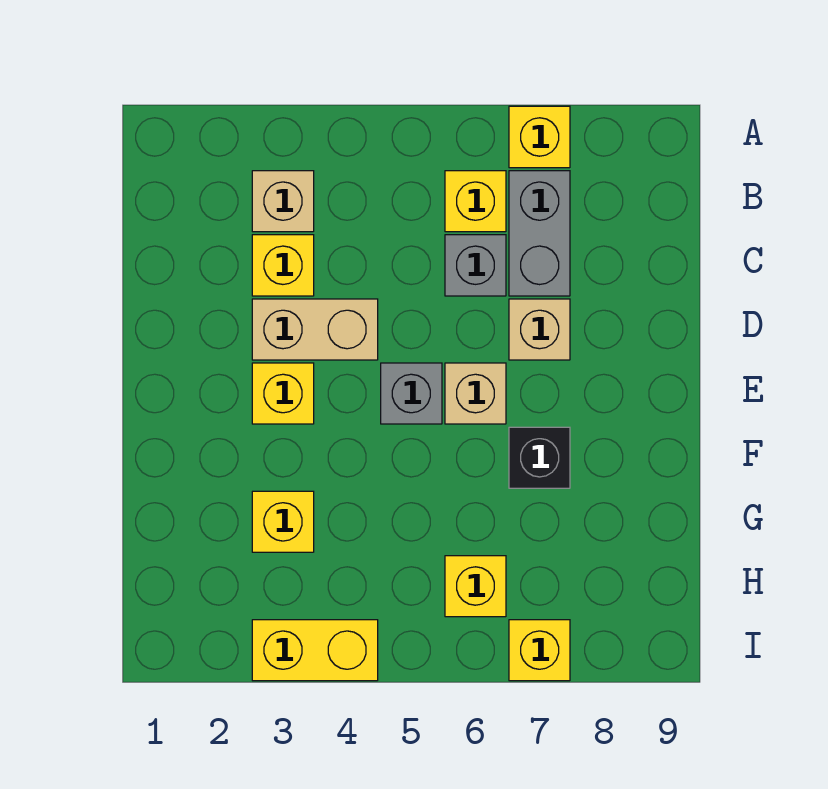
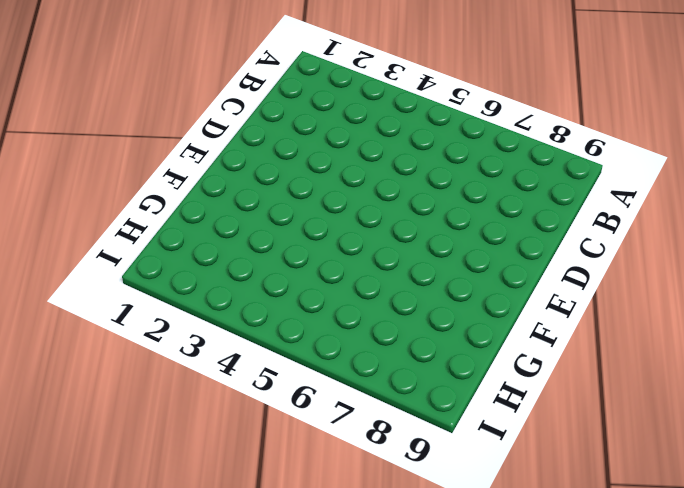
none -> yellow brick A7 level 1
none -> tan brick B3 level 1
none -> yellow brick B6 level 1

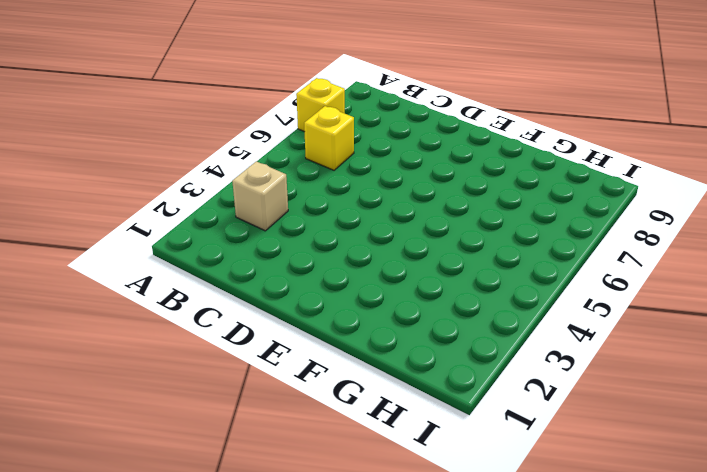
none -> grey brick B7:C7 level 1
none -> yellow brick C3 level 1
none -> grey brick C6 level 1

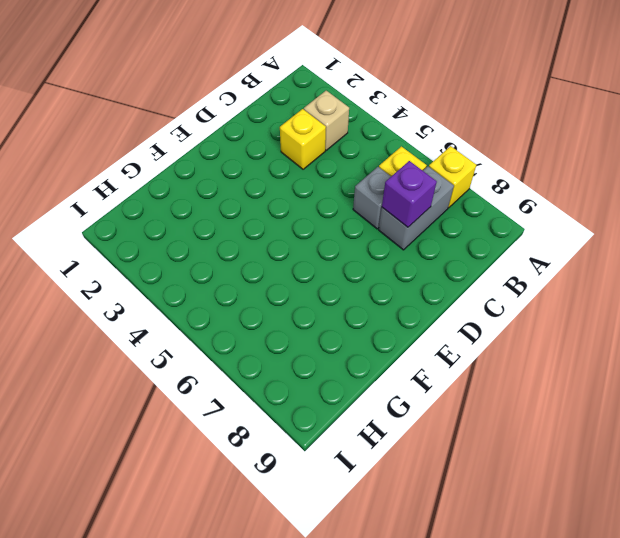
purple brick C7 level 2 -> none
none -> tan brick D3:D4 level 1
none -> tan brick D7 level 1
none -> yellow brick E3 level 1

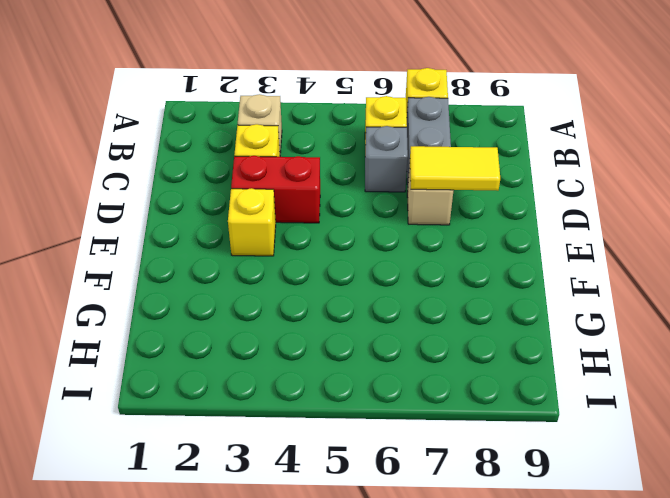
red brick D3:D4 level 1 -> tan brick D3:D4 level 1
yellow tile D7:D8 level 2 -> none
none -> grey brick E5 level 1
none -> tan brick E6 level 1
none -> black brick F7 level 1

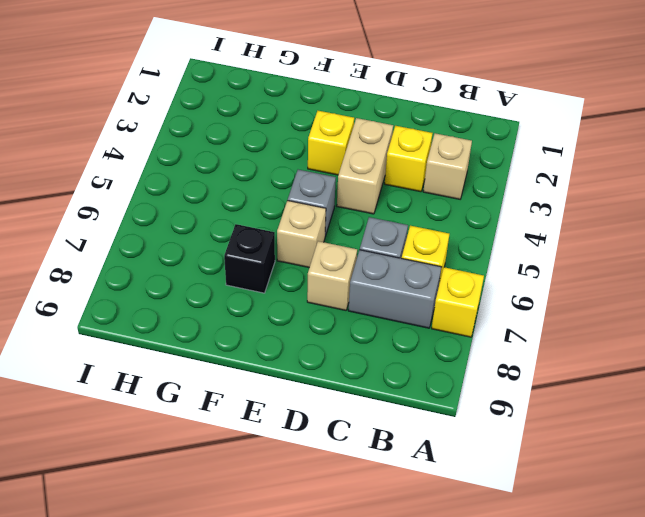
none -> yellow brick G3 level 1
none -> yellow brick H6 level 1
none -> yellow brick I3:I4 level 1

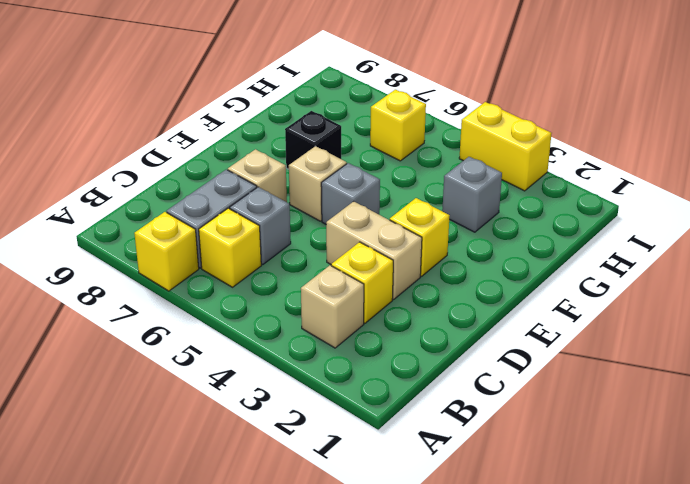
grey brick G3 level 1 -> yellow brick G3 level 1
none -> yellow brick I7 level 1

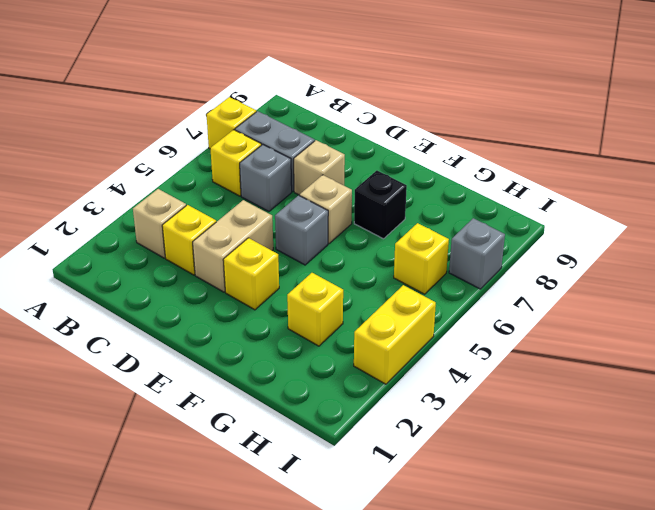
grey brick I7 level 1 -> yellow brick I7 level 1

